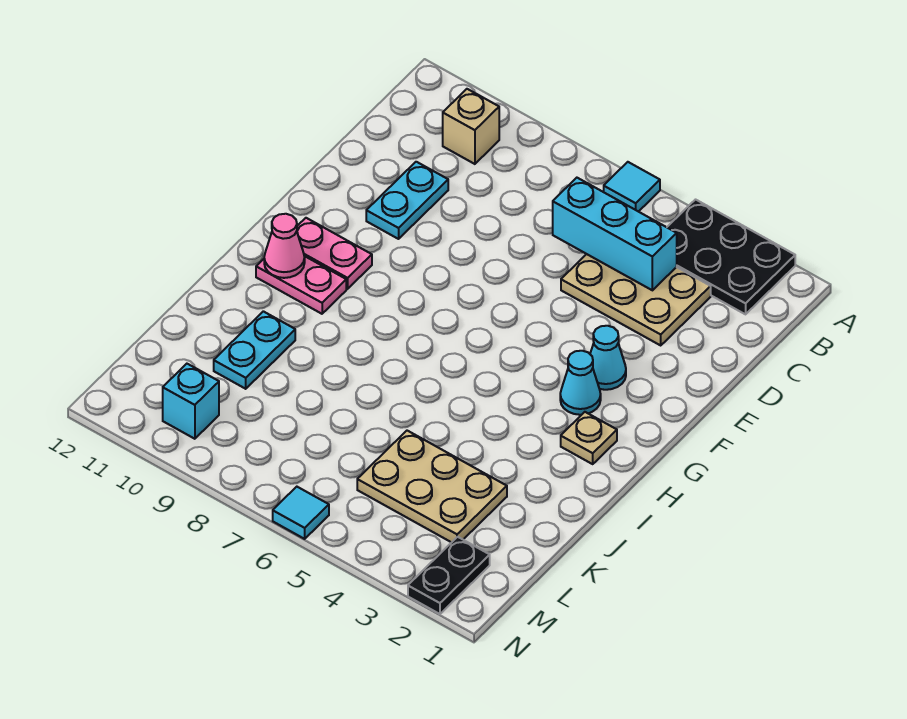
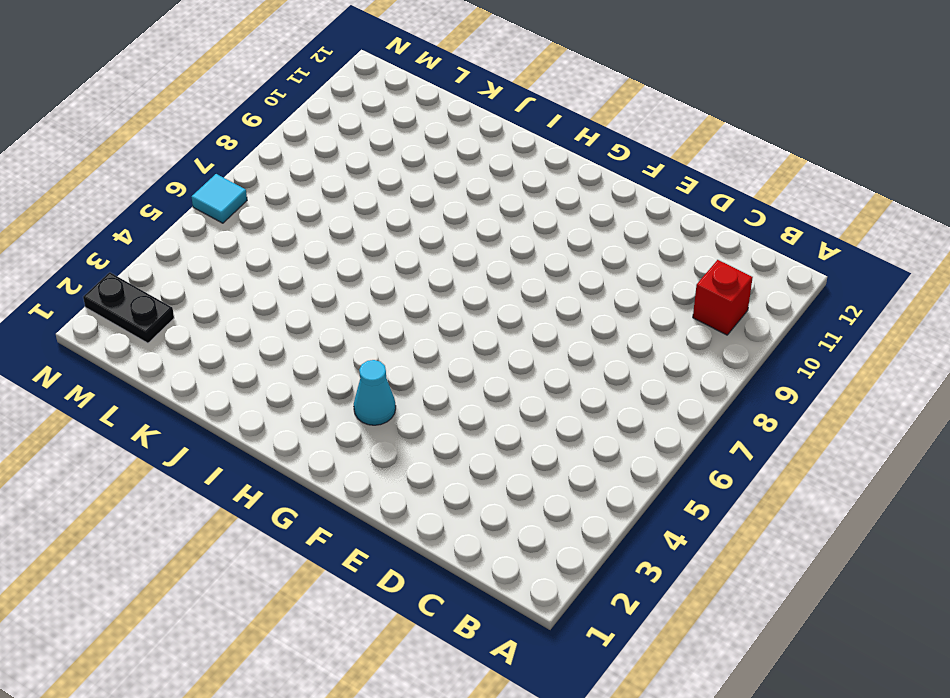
red brick B10 level 1 -> tan brick B10 level 1
none -> black plate A2:B4 level 1
none -> cyan tile A6 level 1
none -> tan plate C3:D5 level 1

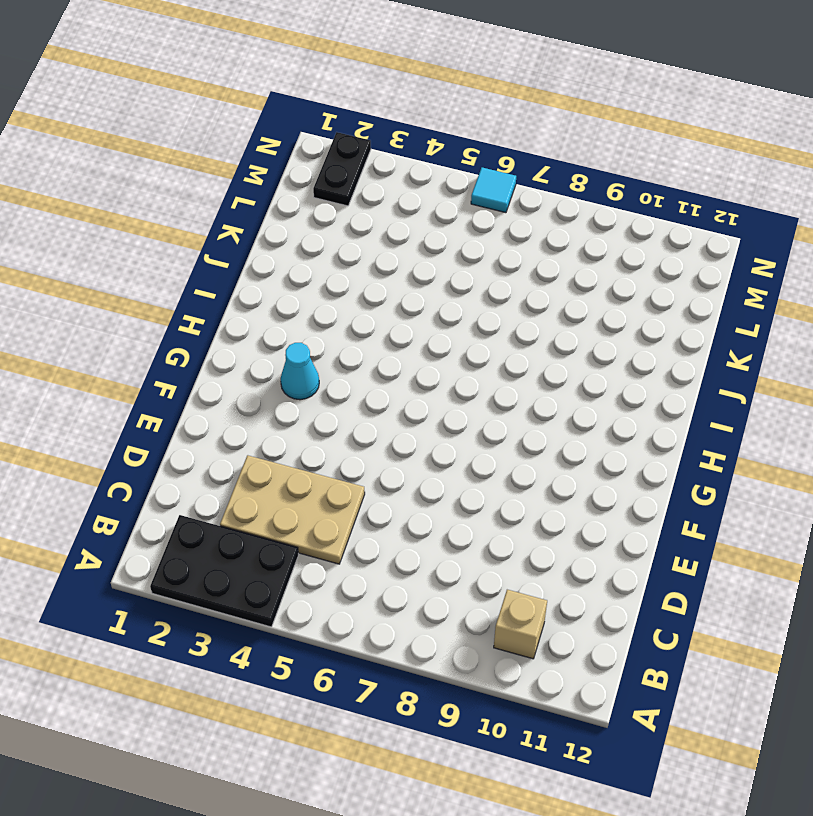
none -> cyan tile A6 level 1
none -> cyan plate D10:E10 level 1
none -> cyan cone F3 level 1

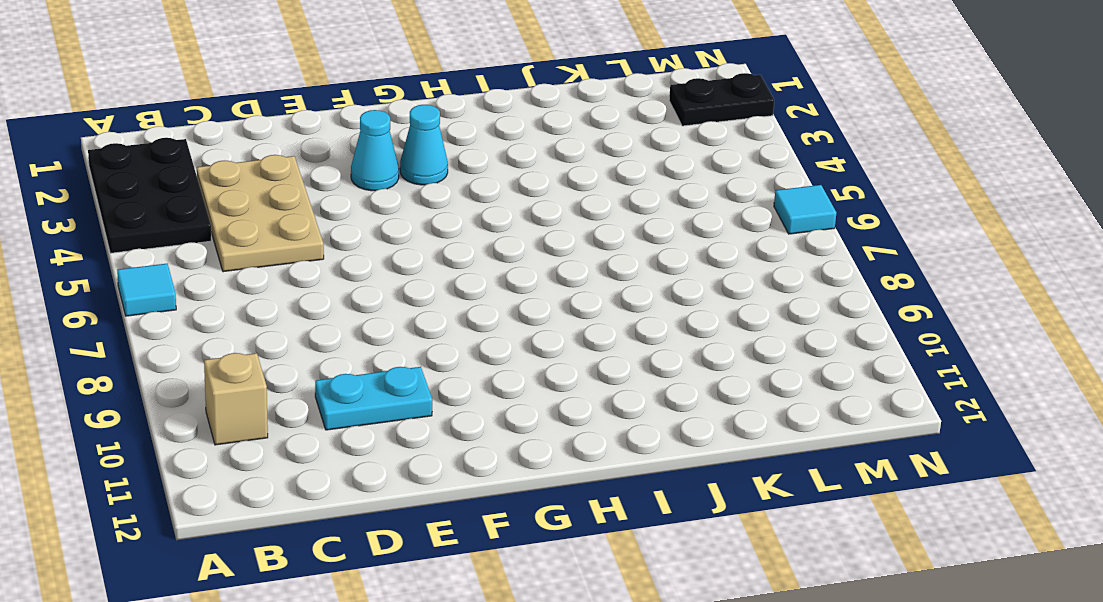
none -> pink plate G10:G11 level 1
none -> tan plate H2 level 1
none -> pink plate H10:H11 level 1

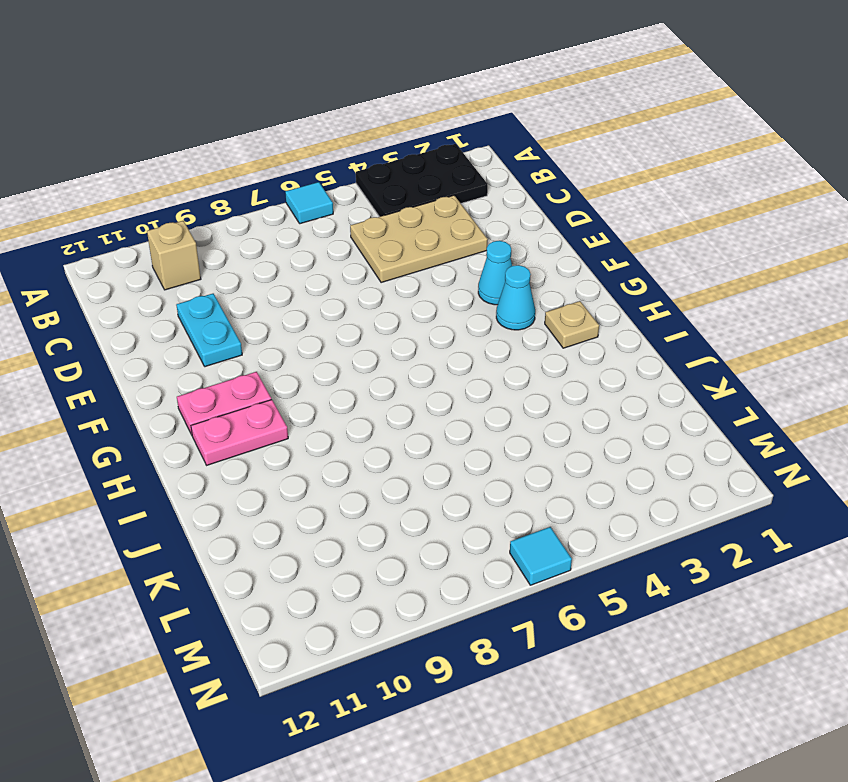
none -> cyan plate J10:K10 level 1
none -> tan plate K3:L5 level 1
none -> black plate M2:N2 level 1

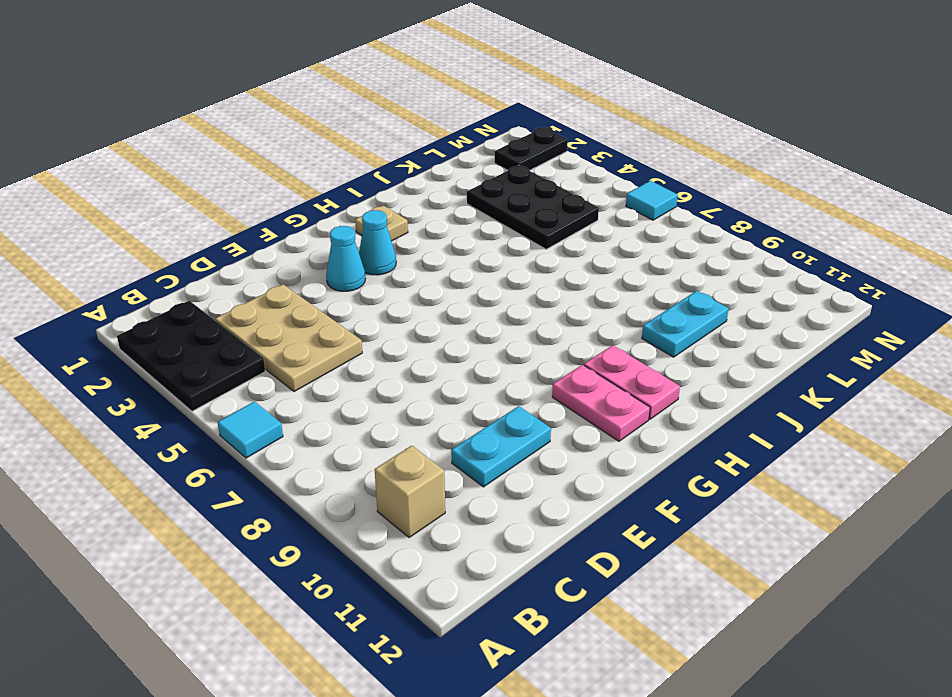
black plate K3:L5 level 1 -> tan plate K3:L5 level 1
none -> cyan brick M10 level 1
none -> cyan brick C4:C6 level 2
none -> pink cone H11 level 2

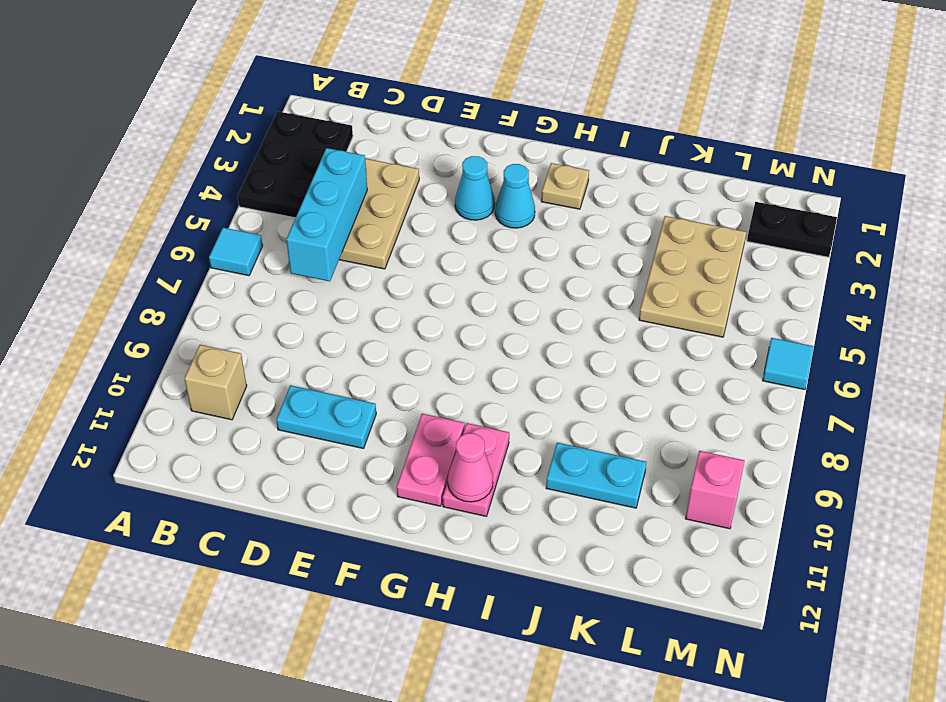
pink brick M10 level 1 -> cyan brick M10 level 1

